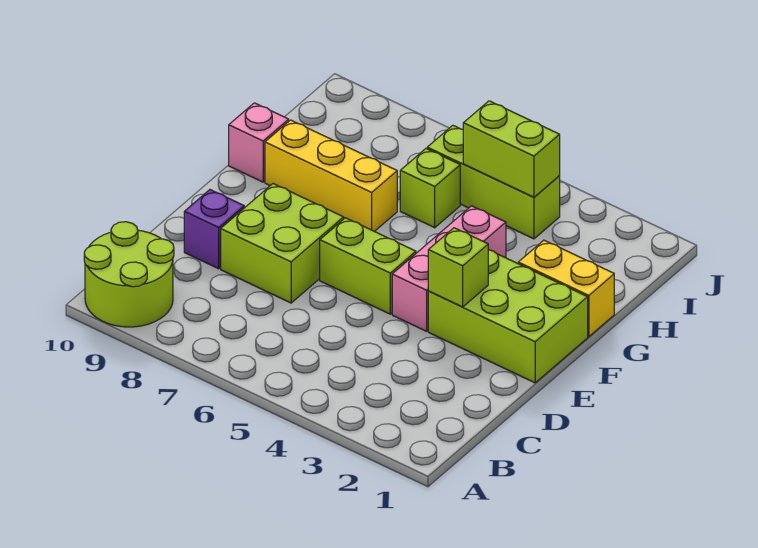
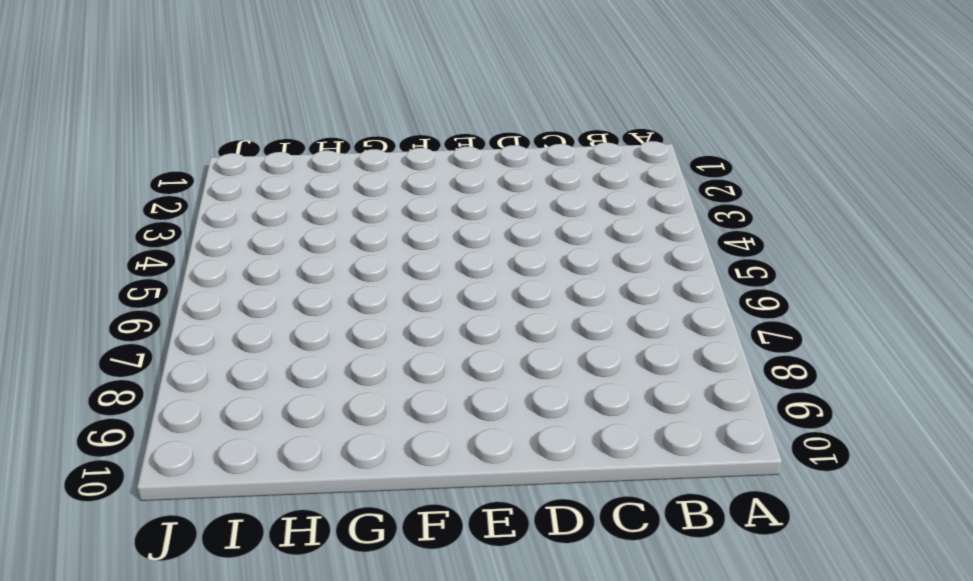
none -> lime round brick A9:B10 level 1
none -> lime brick D7:E8 level 1
none -> purple brick D9 level 1

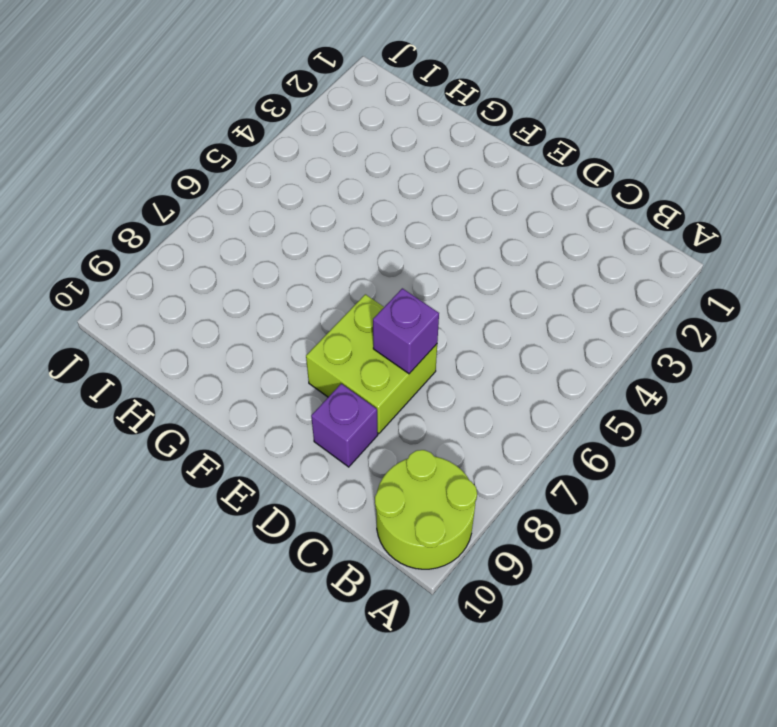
purple brick D7 level 2 -> none
none -> lime brick E1:F3 level 1
none -> pink brick E4:G4 level 1
none -> lime brick E5:E6 level 1

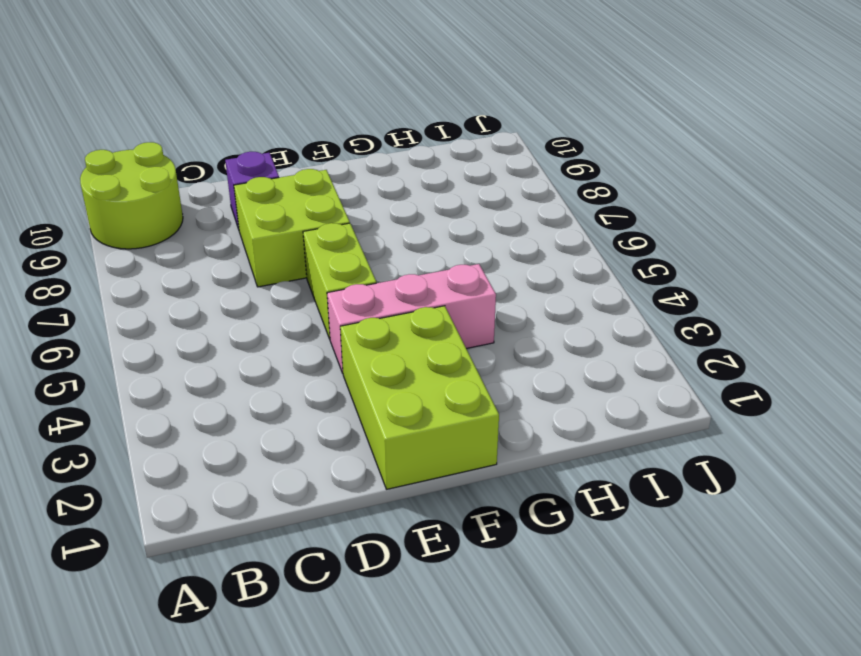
none -> yellow brick G1:G2 level 1
none -> yellow brick G7:G9 level 1
none -> pink brick G10 level 1

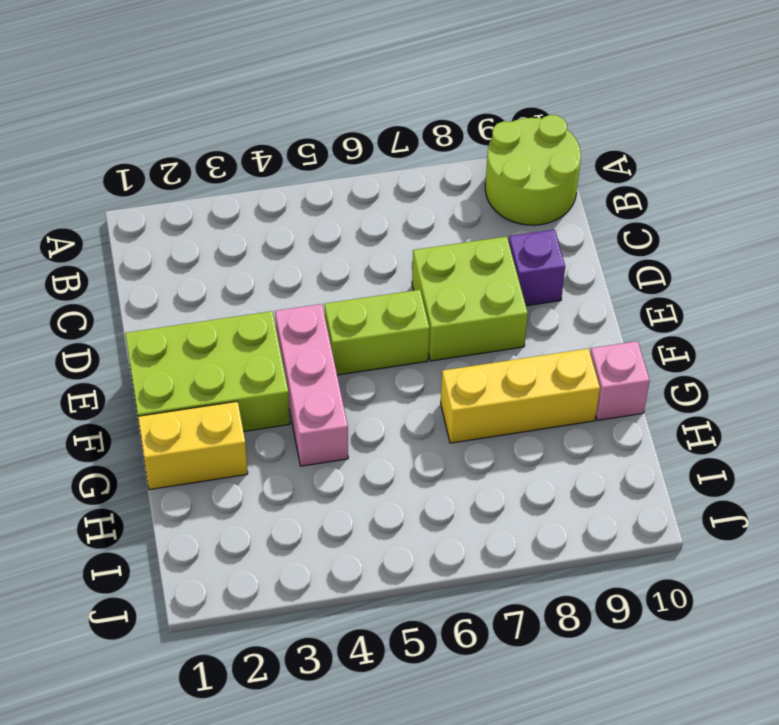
none -> lime brick H6 level 1
none -> lime brick I4:I6 level 1
none -> lime brick E3 level 2

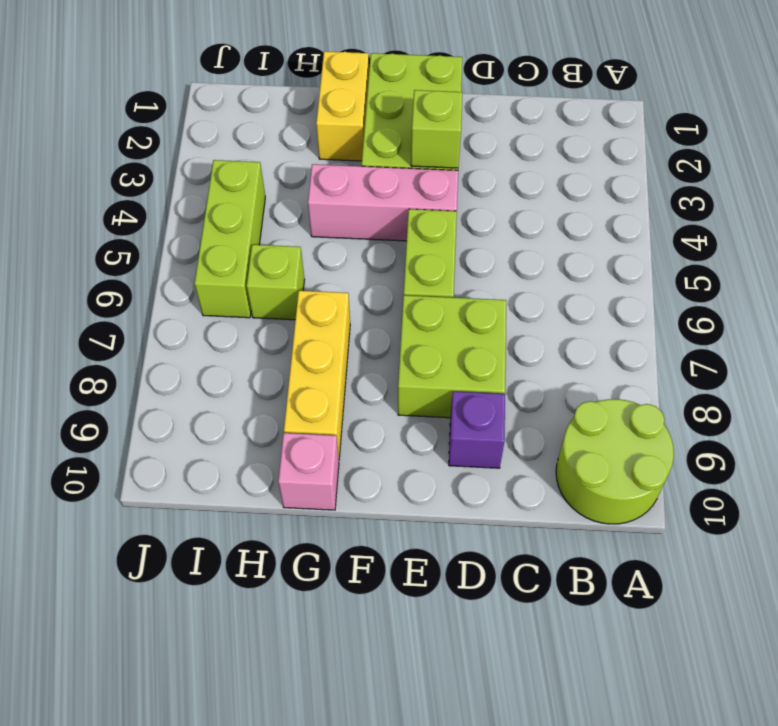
none -> lime brick I4:I5 level 2

